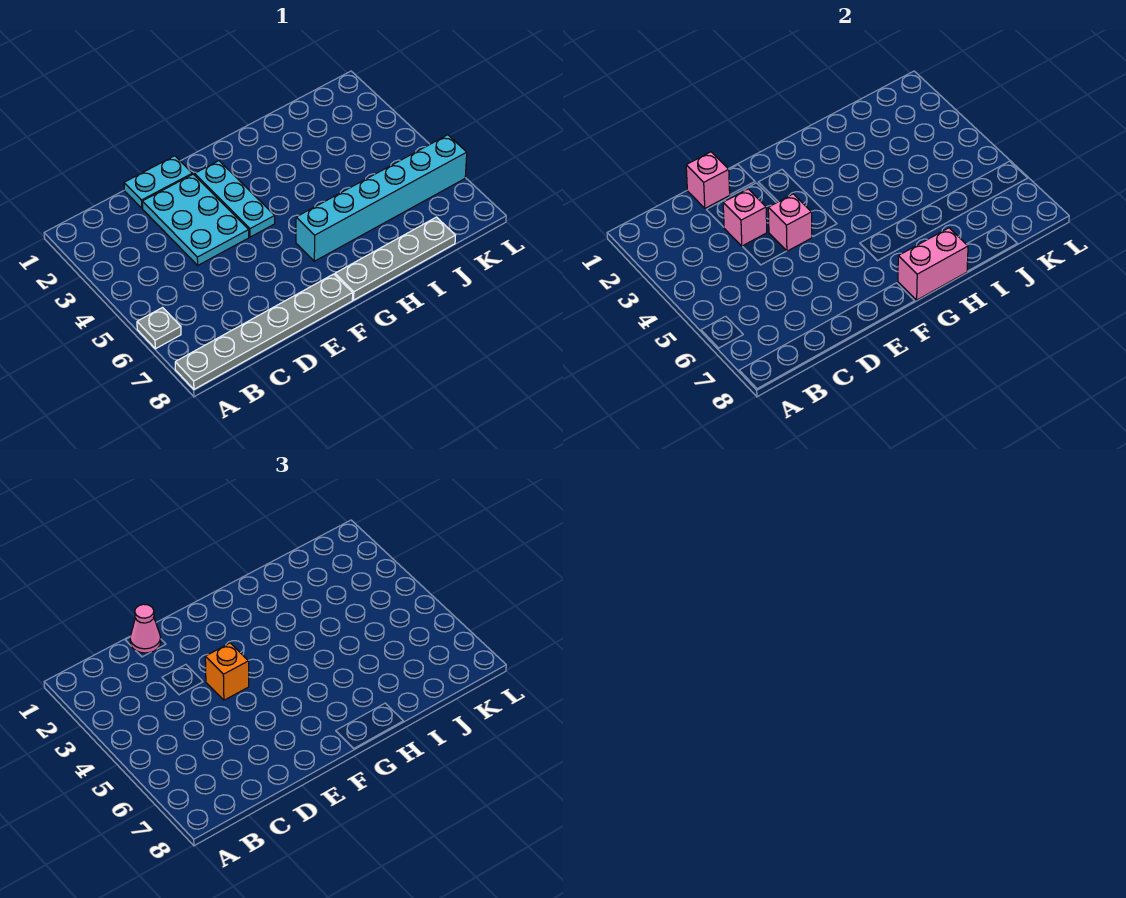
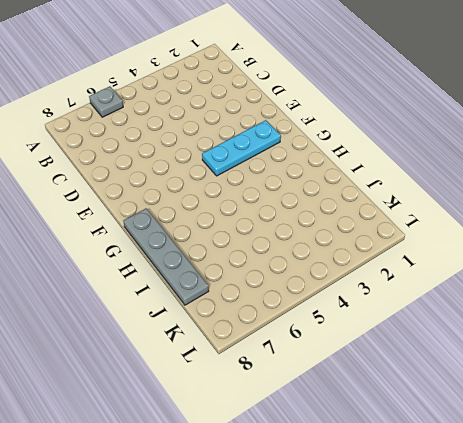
none -> grey plate A8:F8 level 1
none -> cyan plate D1:E1 level 1
none -> cyan plate D2:E4 level 1

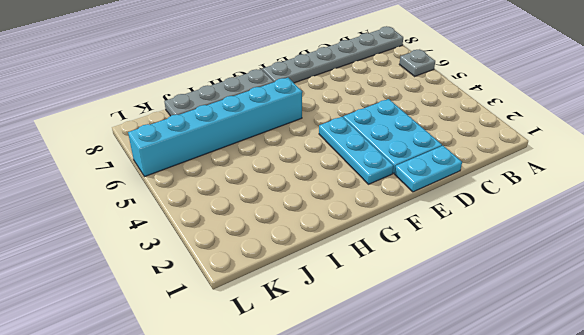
none -> pink brick D1 level 2
none -> pink brick D3 level 2
none -> pink brick E4 level 2

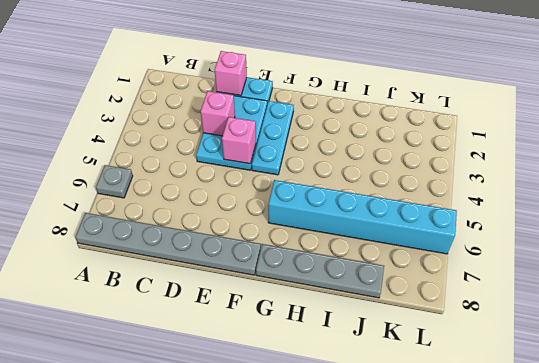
none -> pink brick G8:H8 level 2
none -> pink cone D1 level 3
none -> orange brick E4 level 3

